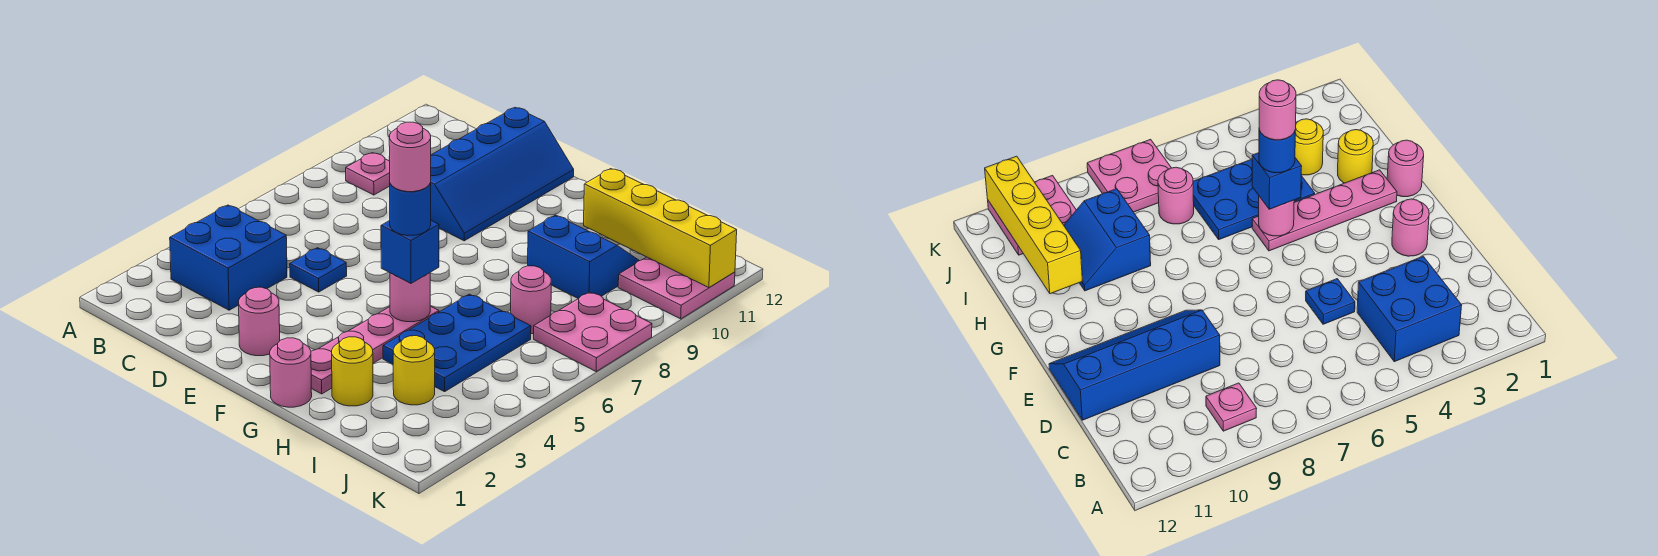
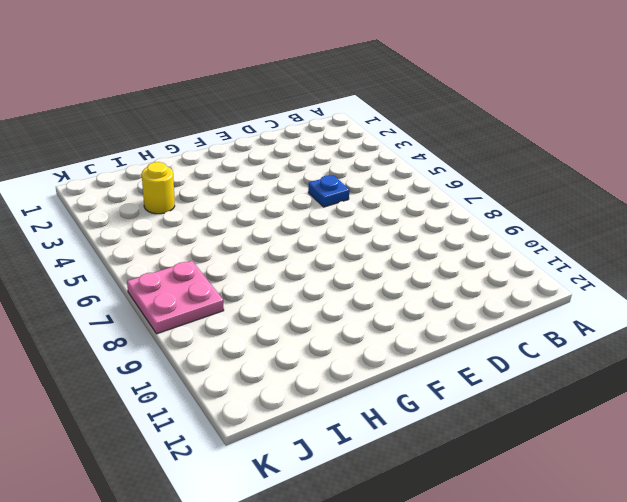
none -> blue brick B3:C4 level 1
none -> pink plate B9 level 1
none -> blue slope D9:E12 level 1 top D

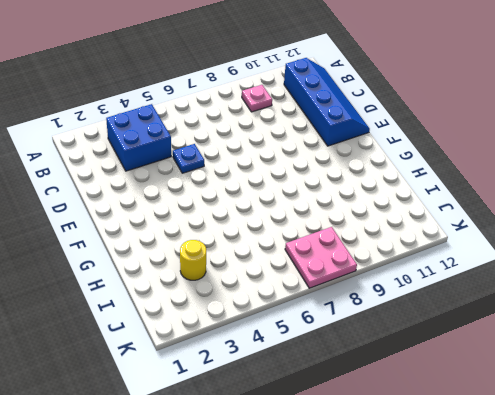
blue slope B11:E12 level 1 top 11 -> blue slope D9:E12 level 1 top D
none -> pink round brick E2 level 1
none -> pink round brick G1 level 1
none -> pink plate G2:G5 level 1

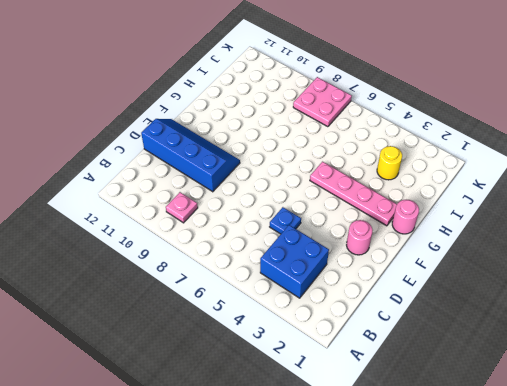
none -> yellow round brick H2 level 1
none -> blue plate H4:I6 level 1
none -> blue slope H9:I10 level 1 top 9

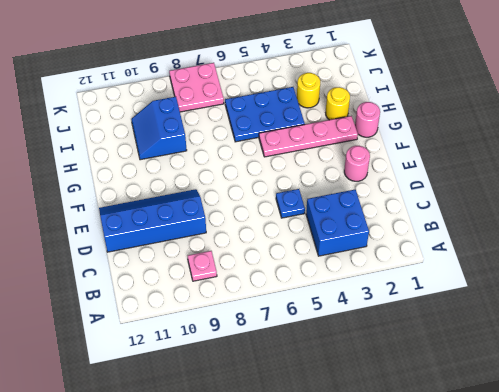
none -> pink round brick I7 level 1
none -> pink plate J10:K11 level 1
none -> pink round brick G5 level 2

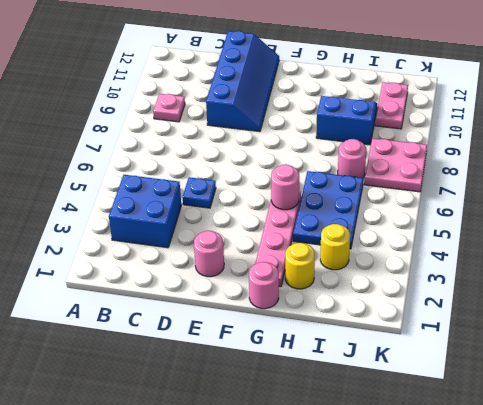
pink plate J10:J11 level 1 -> pink plate J10:K11 level 1
none -> yellow brick H11:K11 level 2
none -> blue brick G5 level 3
none -> blue round brick G5 level 4

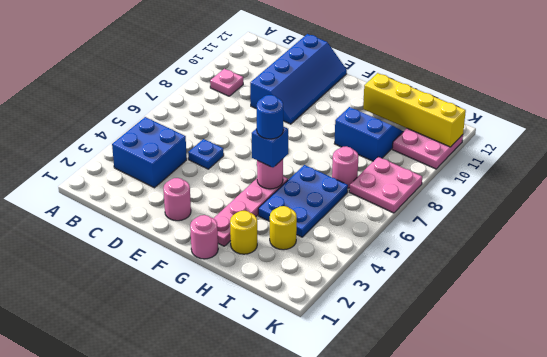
none -> pink round brick G5 level 5

